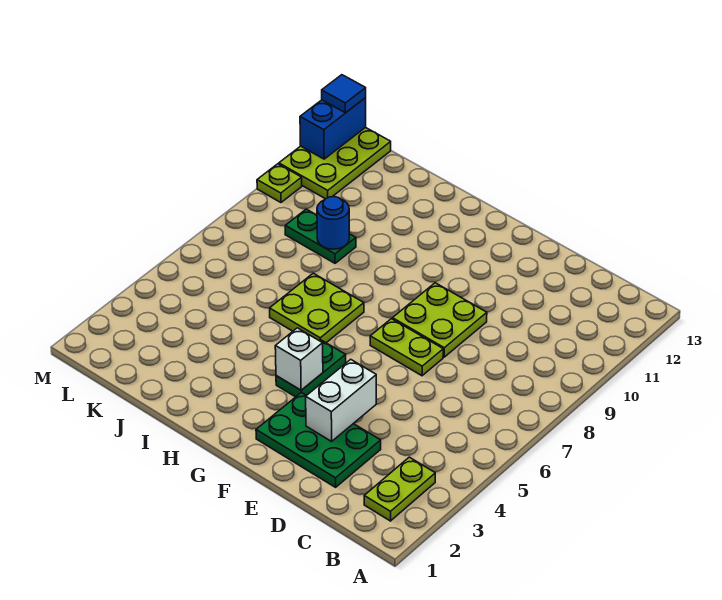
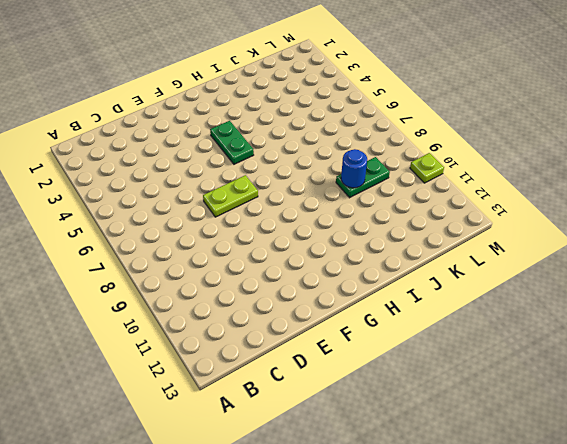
none -> lime plate B2:B3 level 1
none -> green plate D2:F3 level 1
none -> lime plate E8:F9 level 1

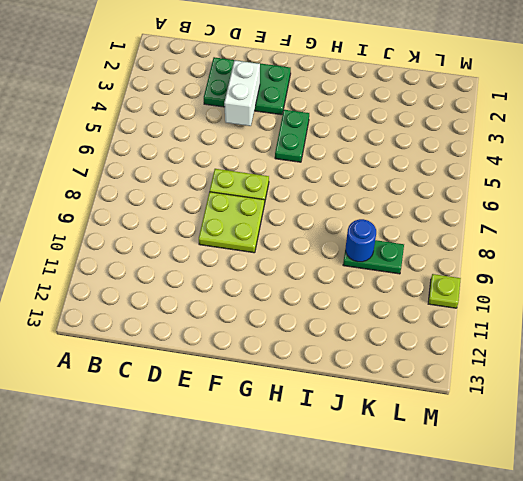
none -> lime plate B2:B3 level 1
none -> lime plate H6:I7 level 1
none -> lime plate L11:M13 level 1

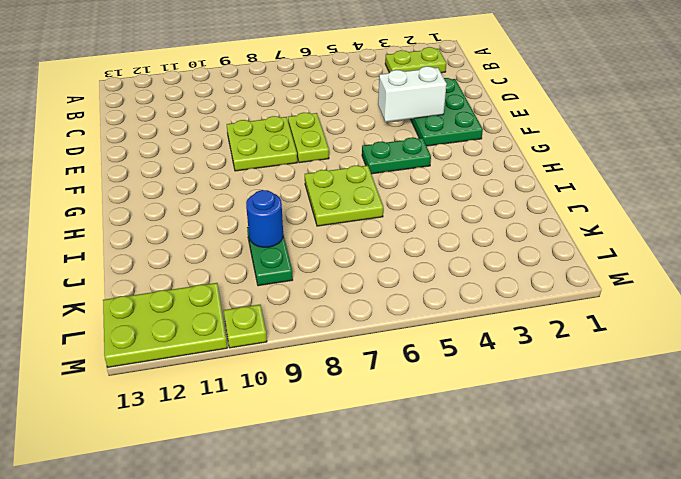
none -> white brick G4 level 2
none -> blue brick M12:M13 level 2
none -> blue tile M13 level 3

